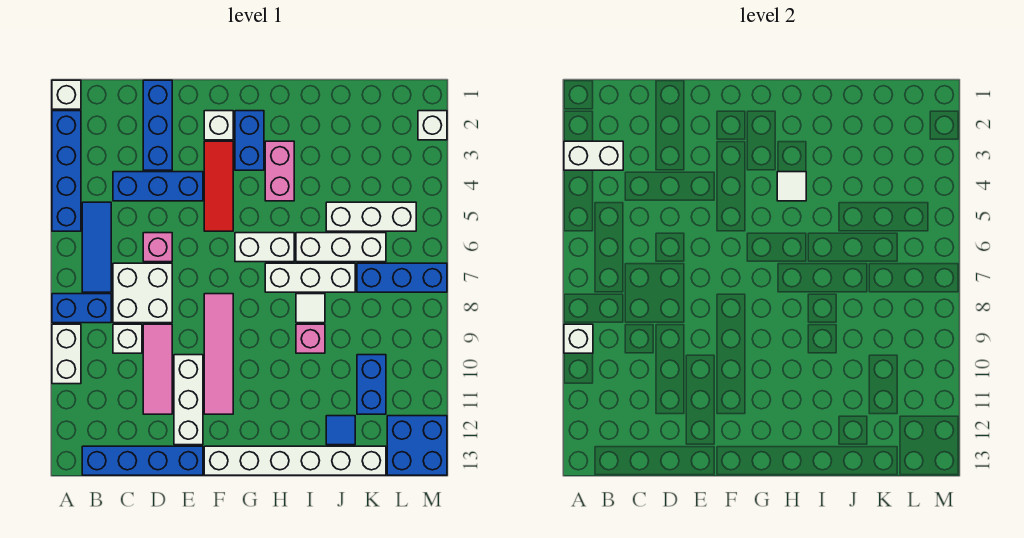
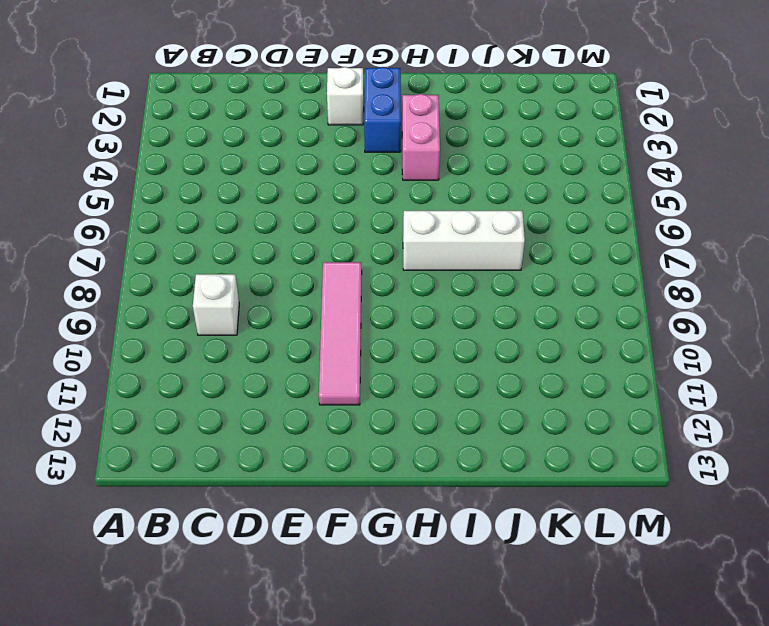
none -> white brick A1 level 1
none -> blue brick A2:A5 level 1
none -> blue brick A8:B8 level 1
none -> white brick A9:A10 level 1

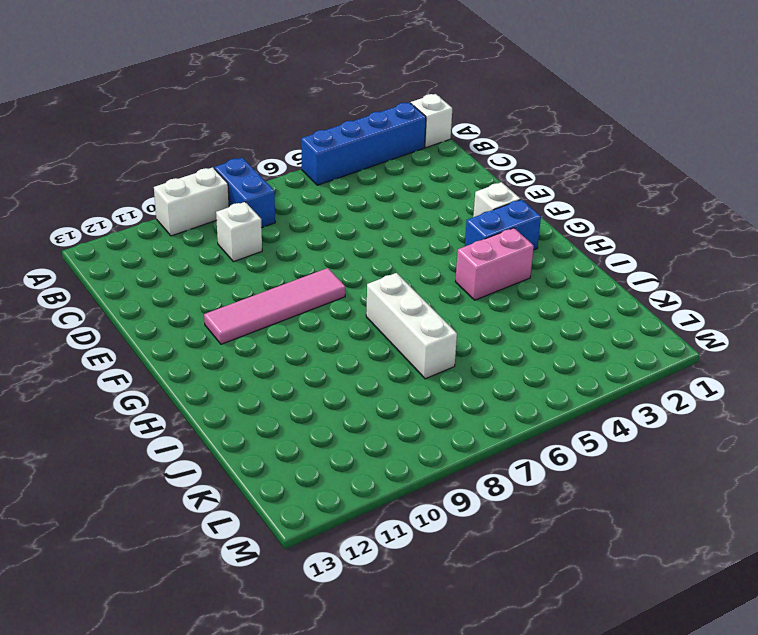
none -> blue tile B5:B7 level 1
none -> blue brick B13:E13 level 1
none -> blue brick C4:E4 level 1
none -> white brick C7:D8 level 1

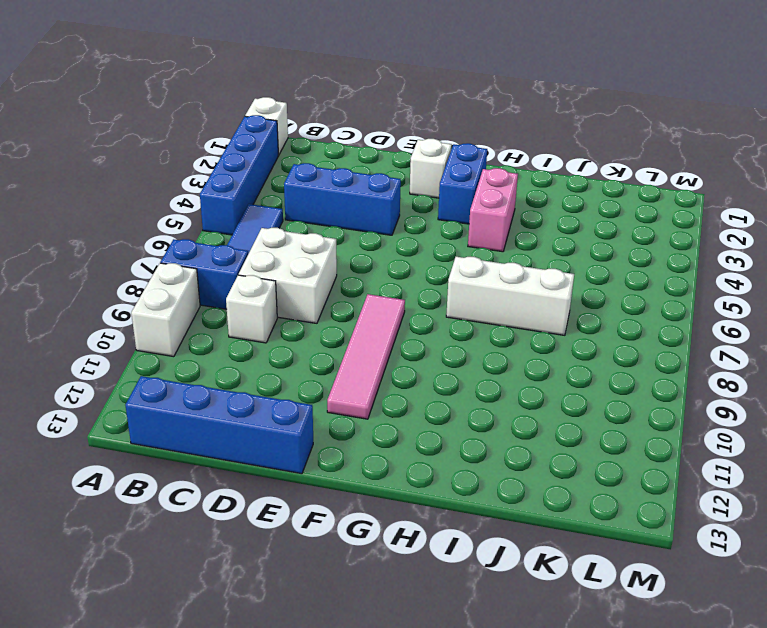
none -> blue brick D1:D3 level 1
none -> pink brick D6 level 1
none -> pink tile D9:D11 level 1
none -> white brick E10:E12 level 1

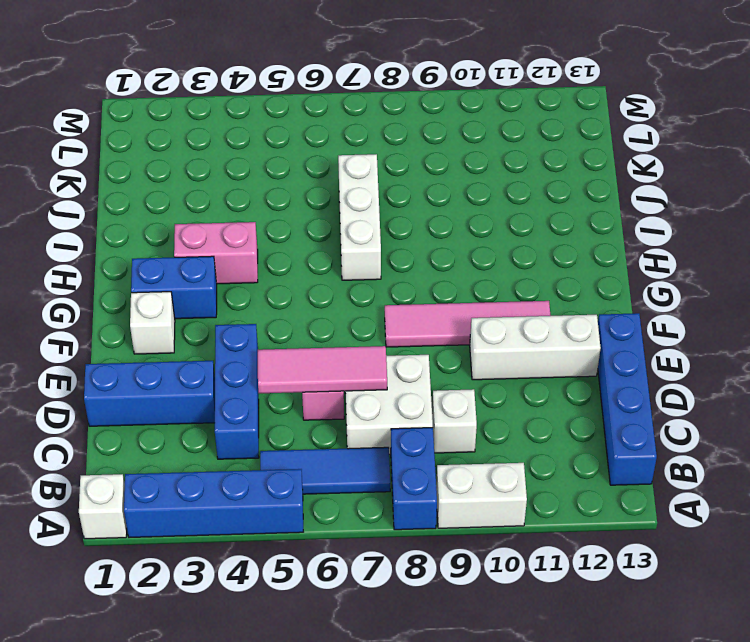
pink tile D5:D7 level 2 -> pink tile D9:D11 level 1
none -> red tile F3:F5 level 1
none -> white brick F13:K13 level 1
none -> white brick G6:H6 level 1
none -> white brick I6:K6 level 1

